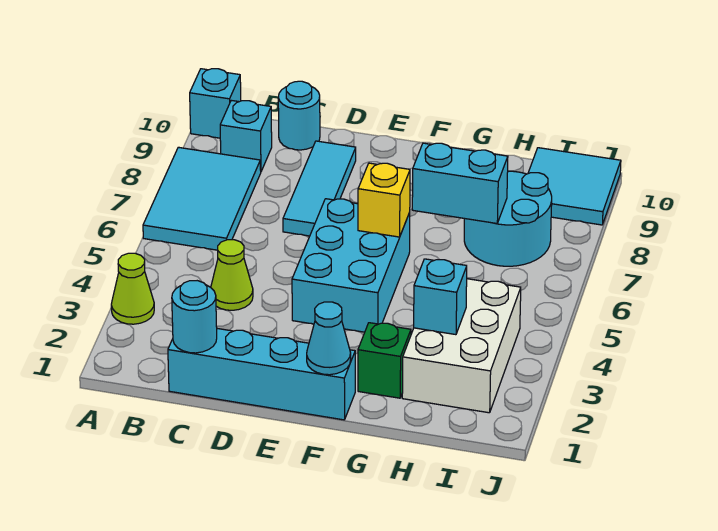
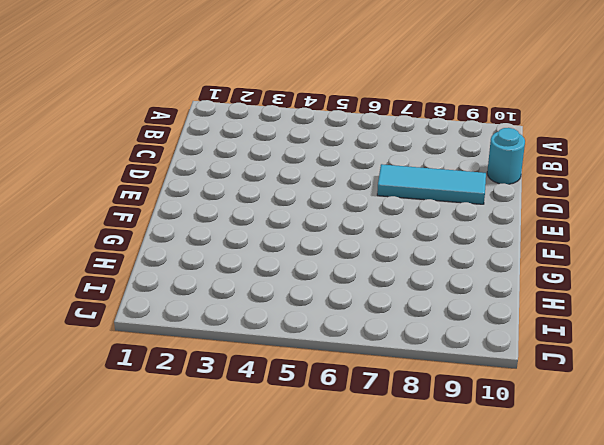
none -> lime cone A3 level 1
none -> cyan tile A6:B8 level 1
none -> cyan brick A10 level 1

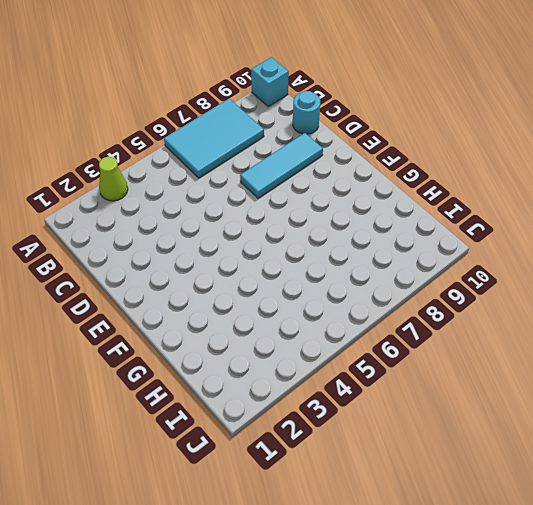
none -> cyan brick B9 level 1
none -> cyan brick C1:F1 level 1
none -> lime cone C4 level 1

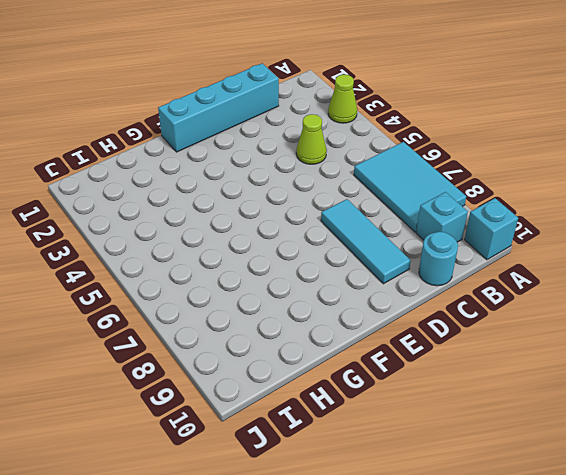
none -> cyan brick E4:F6 level 1
none -> green brick G2 level 1
none -> white brick H2:I4 level 1

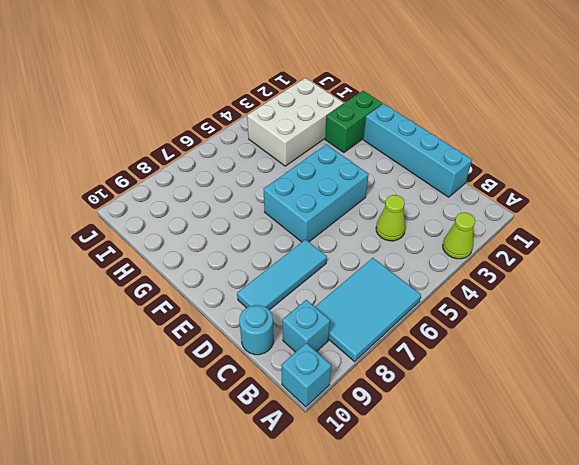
green brick G1:G2 level 1 -> green brick G2 level 1
none -> cyan round brick H7:I8 level 1
none -> cyan tile I9:J10 level 1
none -> cyan round brick C1 level 2

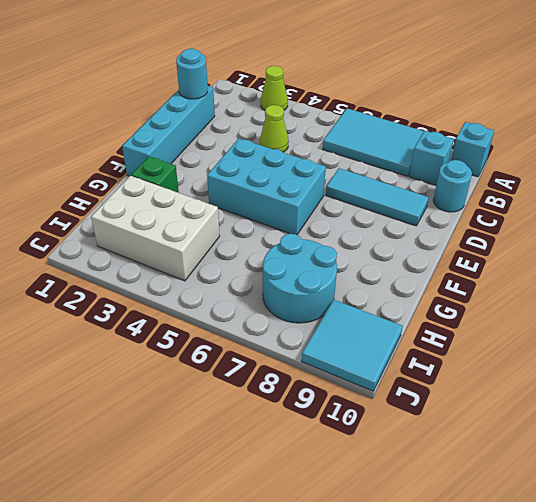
none -> cyan cone F1 level 2
none -> yellow brick F6 level 2
none -> cyan brick G7:H7 level 2

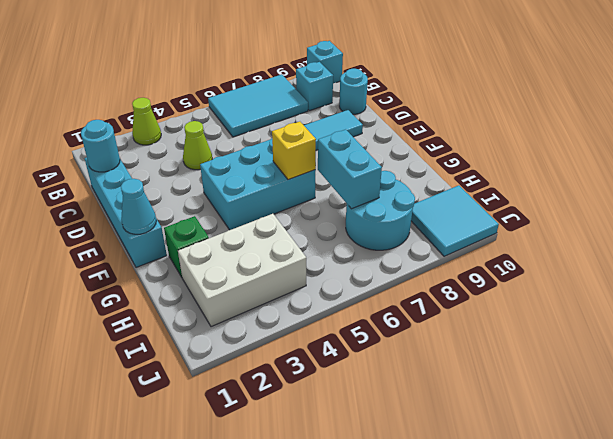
none -> cyan brick H3 level 2

